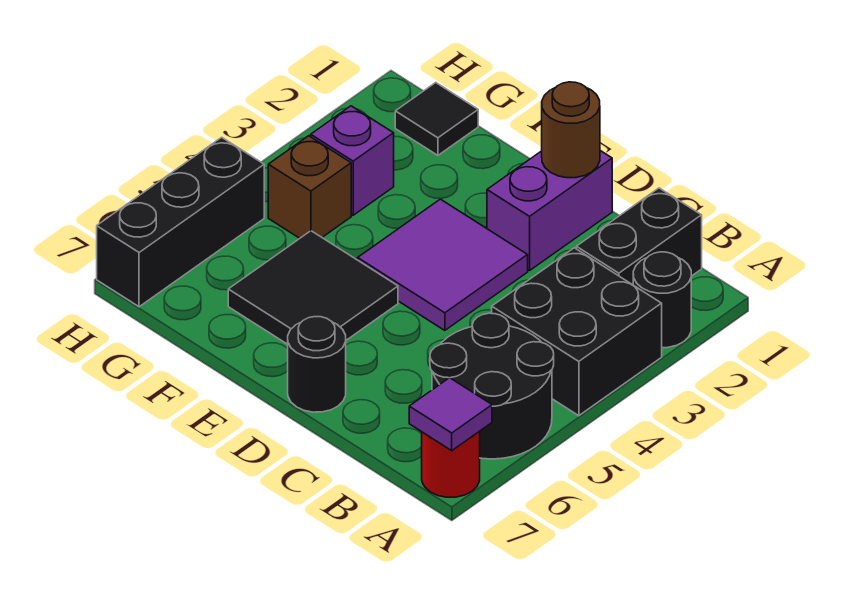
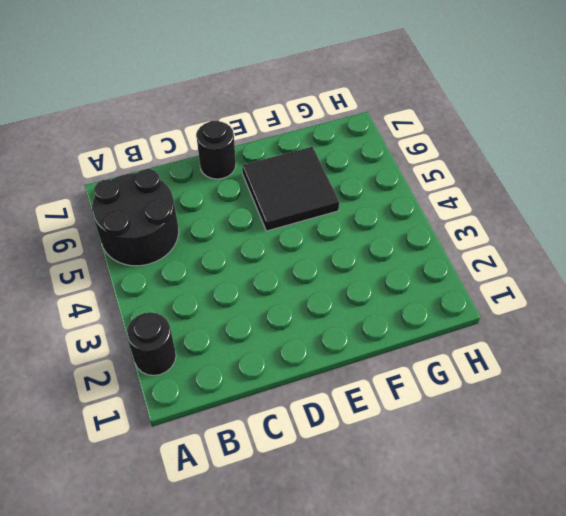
none -> black brick A3:B4 level 1
none -> red round brick A7 level 1
none -> black brick B1:B2 level 1

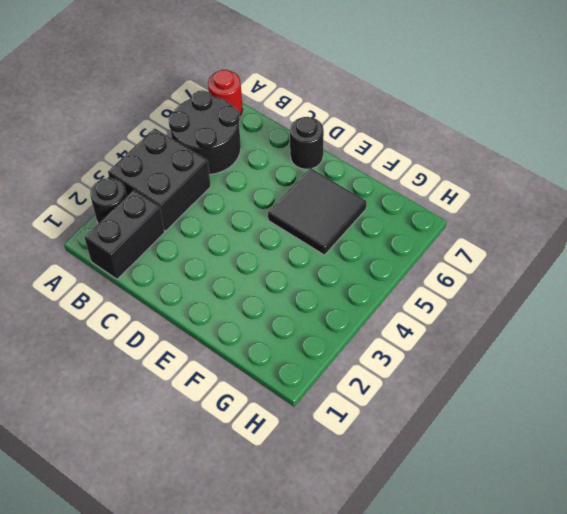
none -> purple brick D1:D2 level 1
none -> purple tile D3:E4 level 1
none -> black tile G1 level 1

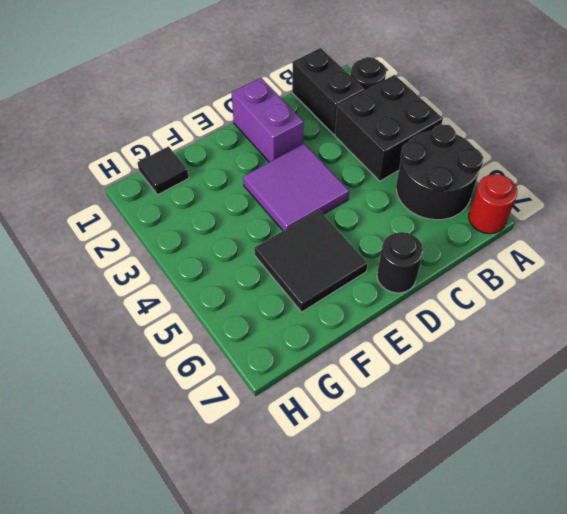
none -> purple brick G3 level 1
none -> brown brick G4 level 1
none -> black brick H5:H7 level 1

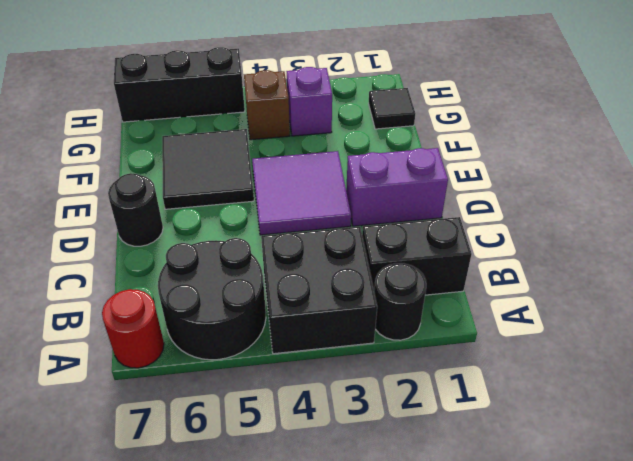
none -> purple tile A7 level 2
none -> brown round brick D1 level 2

